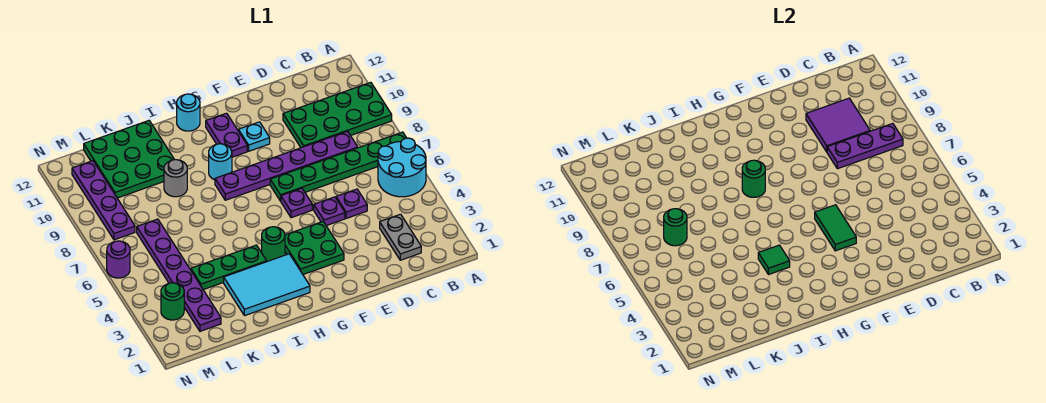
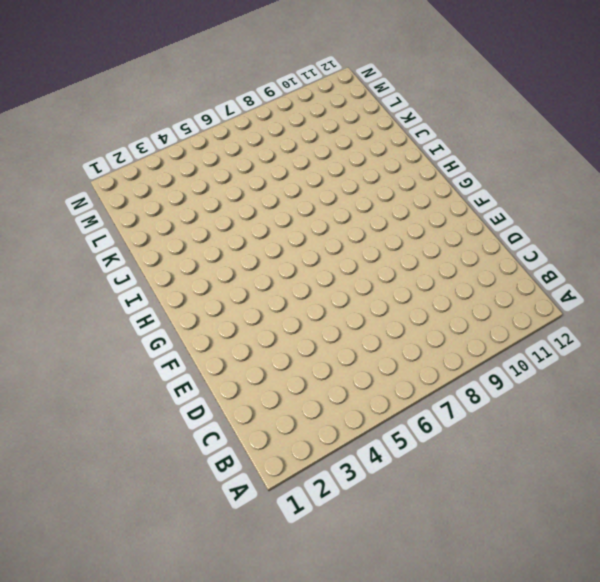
none -> cyan round brick A5:B6 level 1
none -> green plate A7:F7 level 1
none -> green plate A9:D10 level 1

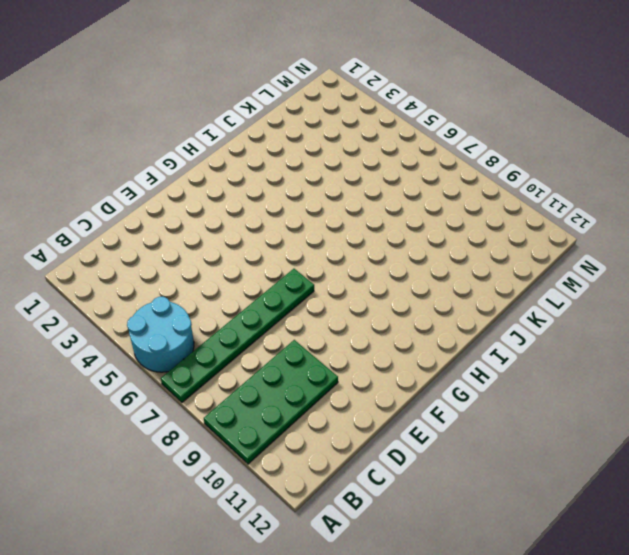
none -> grey plate C2:C3 level 1
none -> purple plate C8:H8 level 1
none -> purple plate D5 level 1

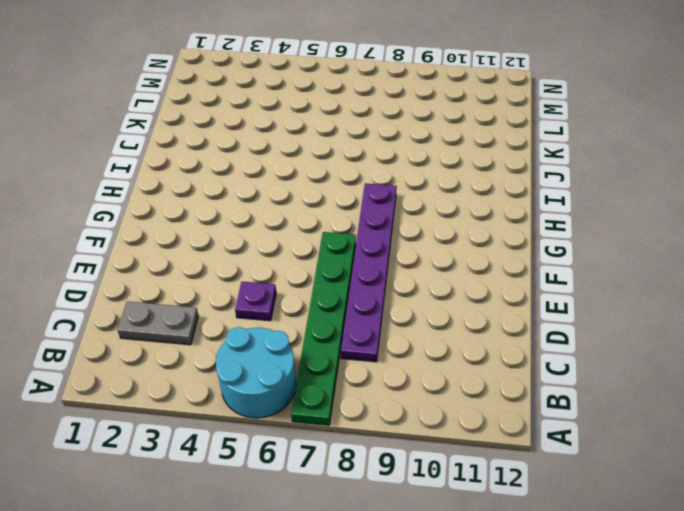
none -> green plate A9:D10 level 1
none -> purple plate E5 level 1
none -> green plate F3:G4 level 1

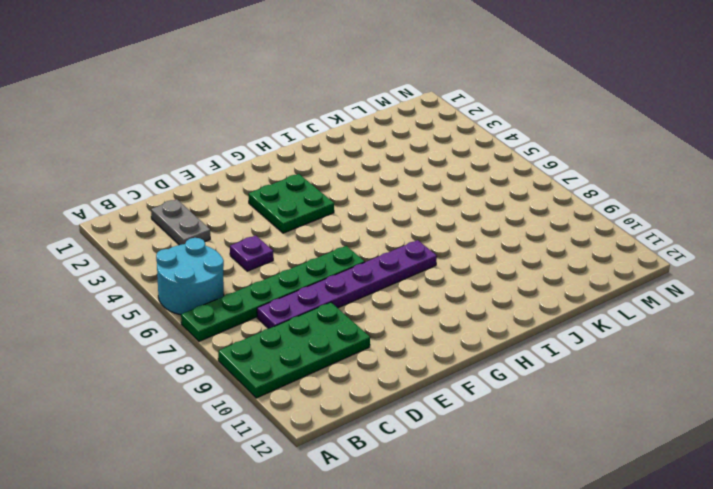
none -> purple plate E5 level 1
none -> purple plate F6 level 1
none -> cyan plate F10 level 1

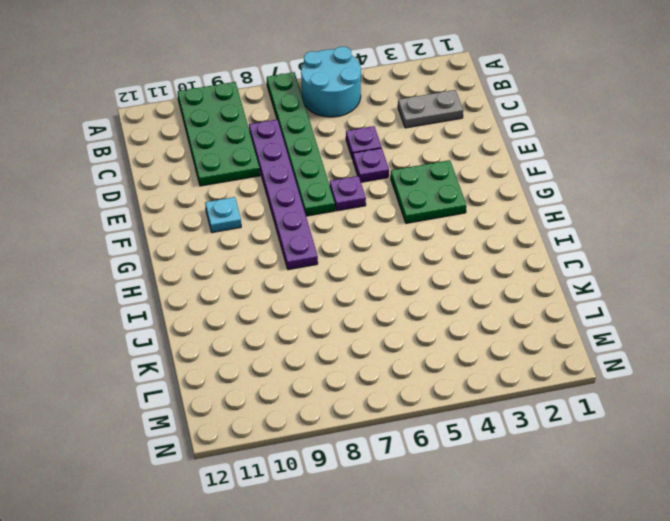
none -> purple plate G10:G11 level 1
none -> cyan tile H2:J3 level 1
none -> green round brick H4 level 1

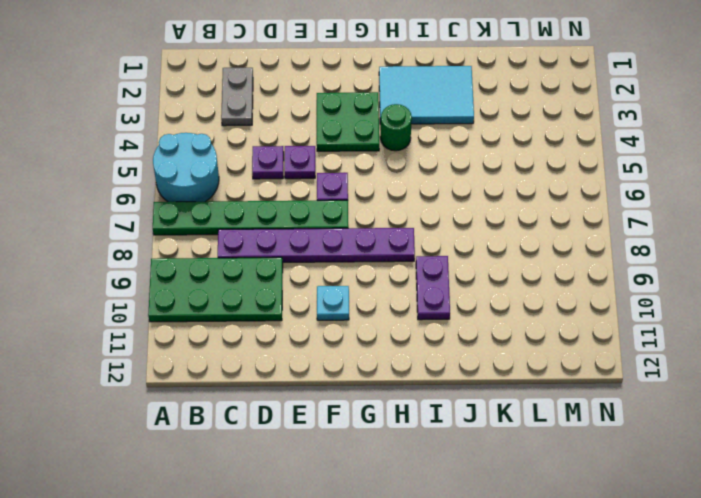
purple plate I9:I10 level 1 -> purple plate G10:G11 level 1
none -> cyan round brick H9 level 1
none -> cyan round brick H12 level 1
none -> green plate I4:K4 level 1

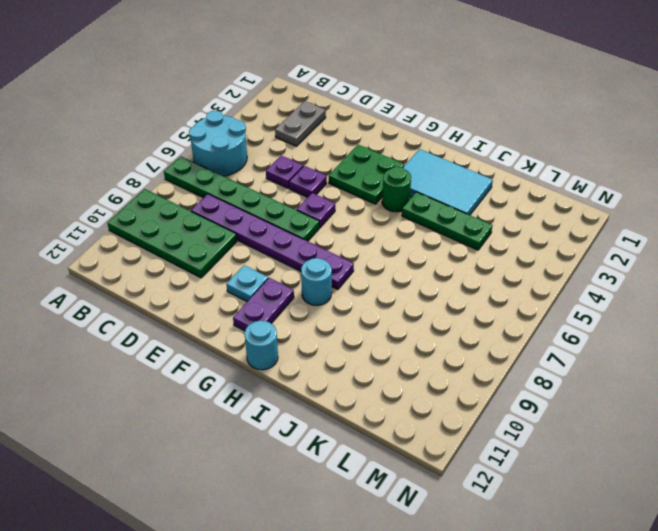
none -> grey round brick J9 level 1
none -> green plate J10:L12 level 1
none -> purple plate L2:L7 level 1

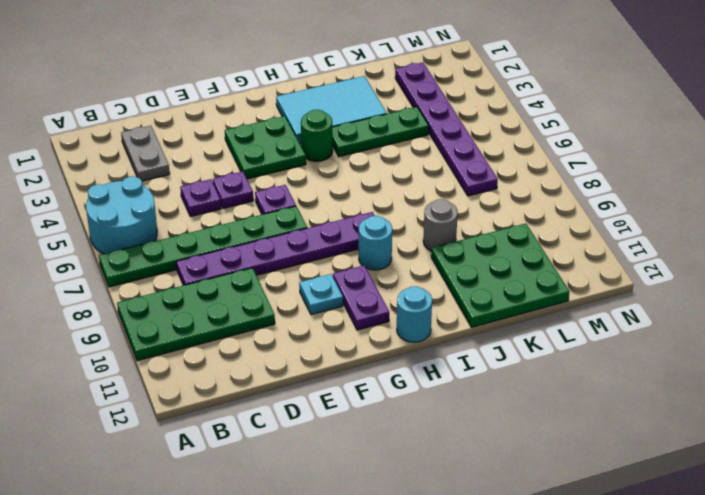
none -> green round brick M3 level 1
none -> purple plate M8:M11 level 1
none -> purple round brick N6 level 1

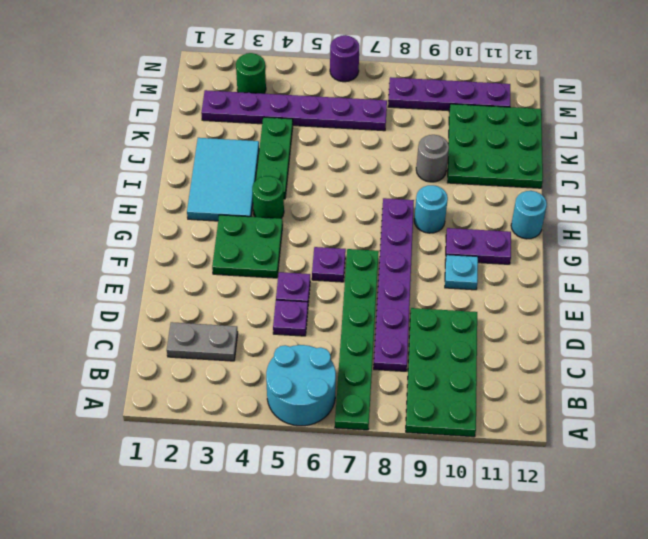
none -> purple plate B8:D8 level 2
none -> purple tile C9:D10 level 2
none -> green tile F4:F5 level 2

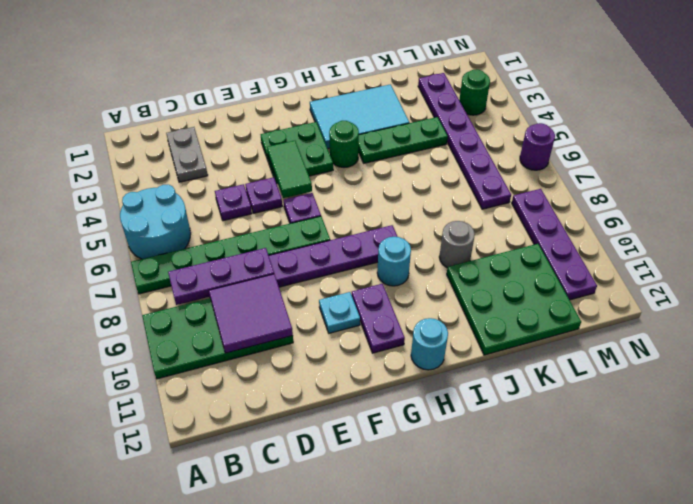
none -> green round brick H8 level 2
none -> green tile I4 level 2
none -> green round brick L7 level 2

